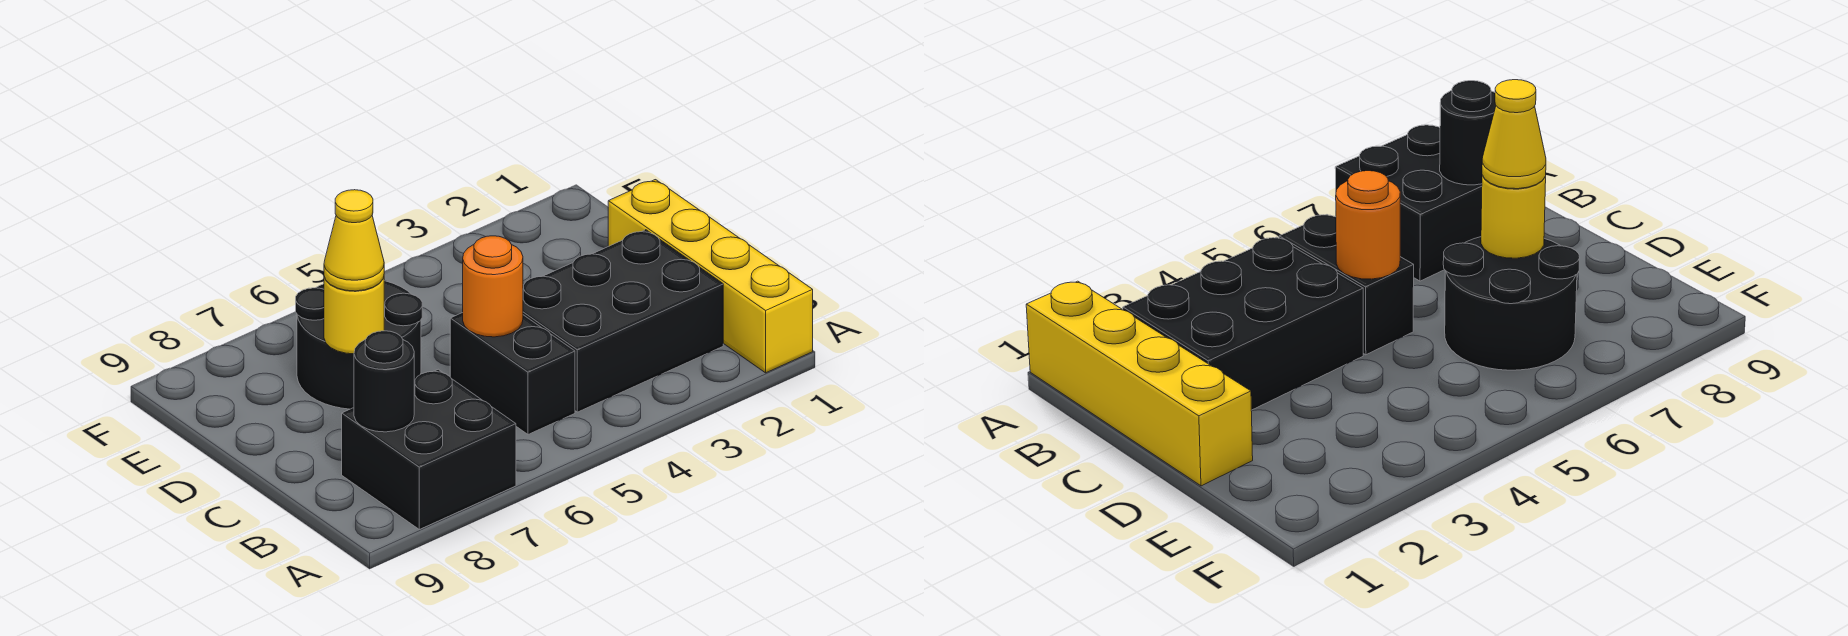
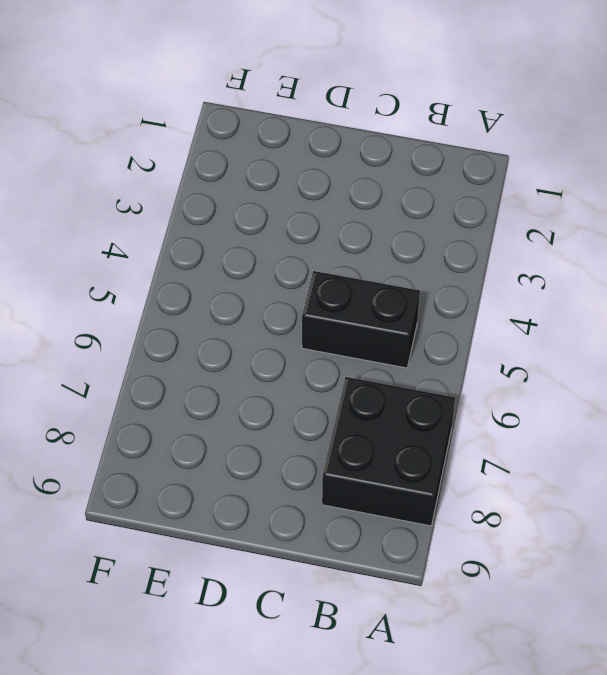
none -> yellow brick A1:D1 level 1
none -> black brick B2:C4 level 1

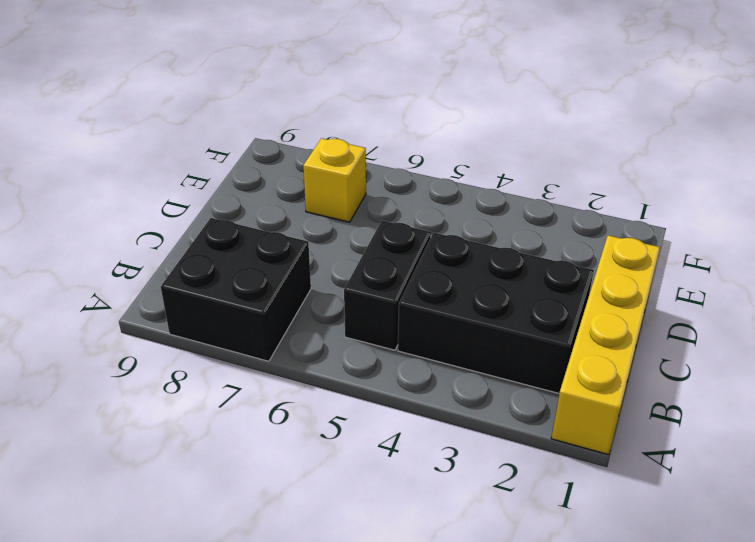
yellow brick E7 level 1 -> black round brick D6:E7 level 1
none -> black round brick B8 level 2
none -> orange round brick C5 level 2

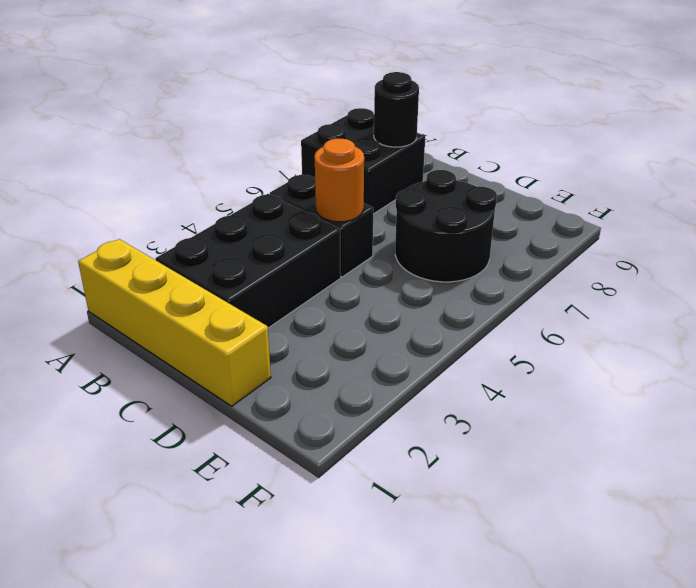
none -> yellow round brick D7 level 2
none -> yellow cone D7 level 3

